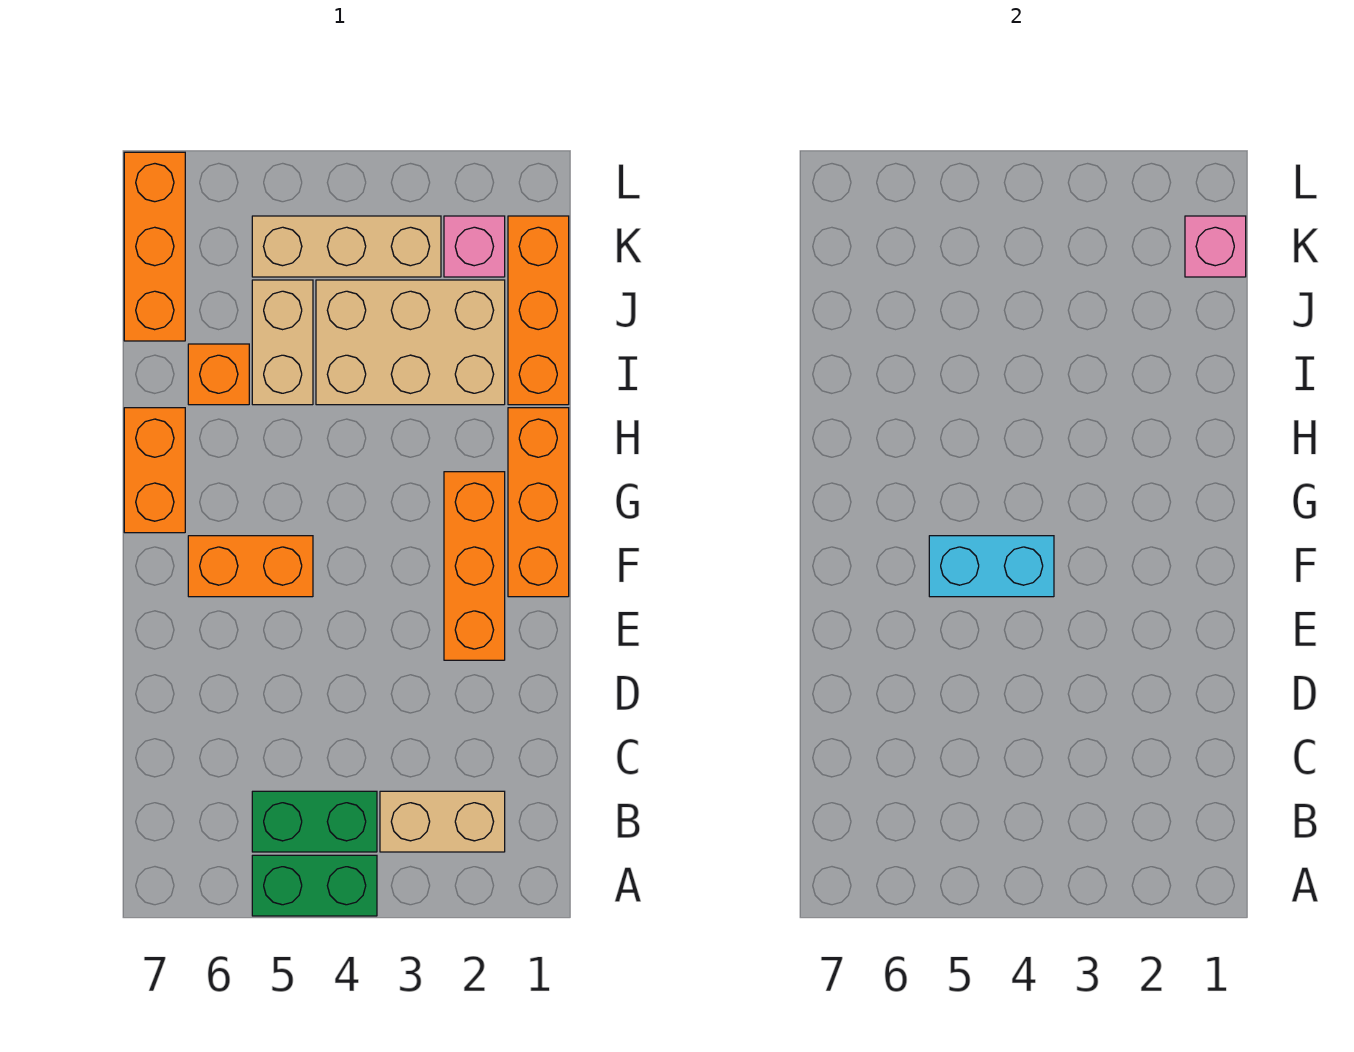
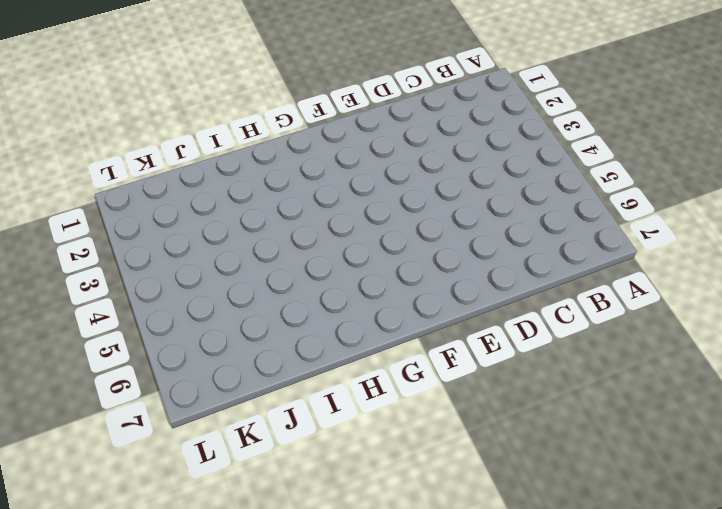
none -> green brick A4:A5 level 1
none -> tan brick B2:B3 level 1
none -> green brick B4:B5 level 1

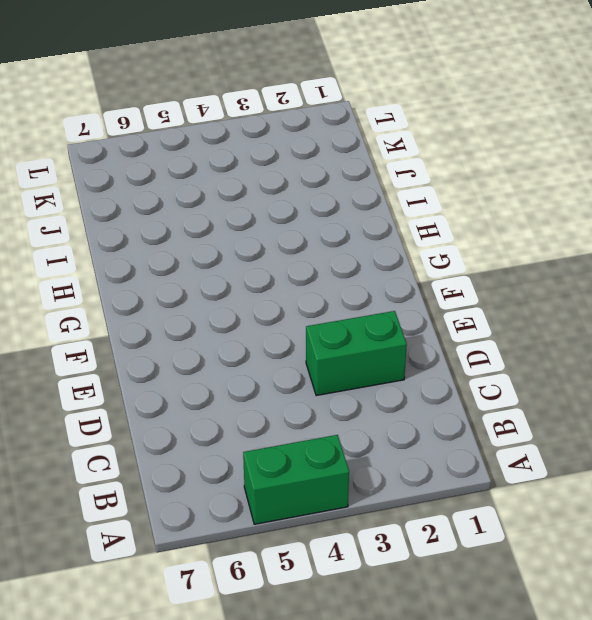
green brick D2:D3 level 1 -> green brick B4:B5 level 1
none -> tan brick B2:B3 level 1
none -> orange brick E2:G2 level 1
none -> orange brick F1:H1 level 1

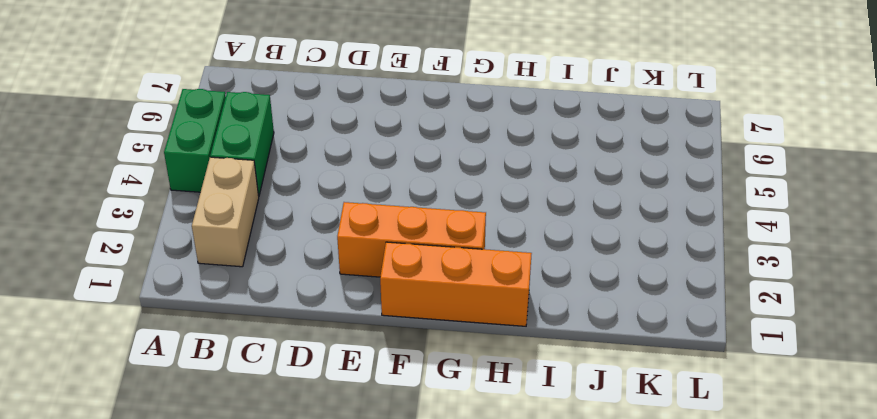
none -> orange brick F5:F6 level 1
none -> orange brick G7:H7 level 1
none -> orange brick I1:K1 level 1

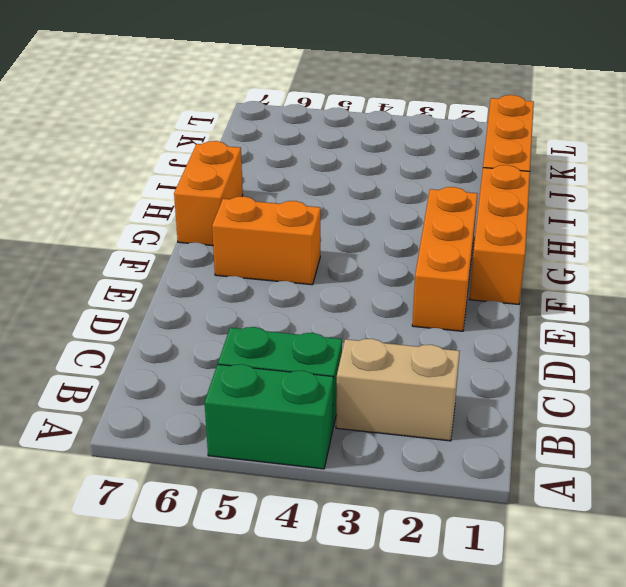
none -> tan brick I2:J4 level 1
none -> tan brick I5:J5 level 1
none -> orange brick I6 level 1

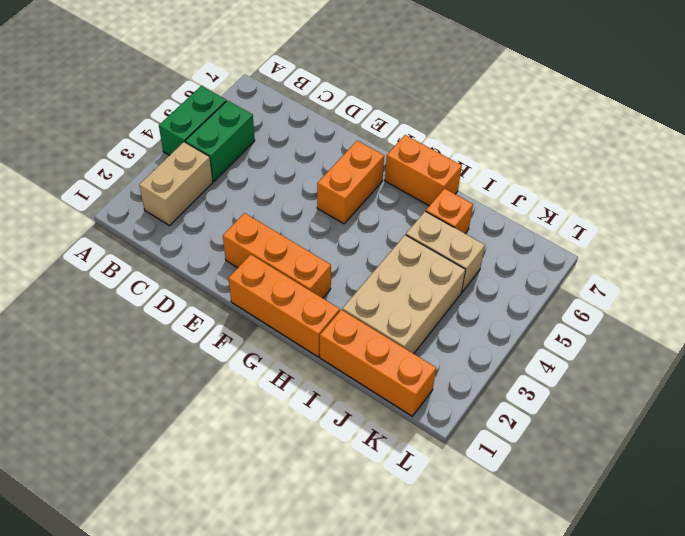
none -> orange brick J7:L7 level 1
none -> pink brick K2 level 1
none -> tan brick K3:K5 level 1

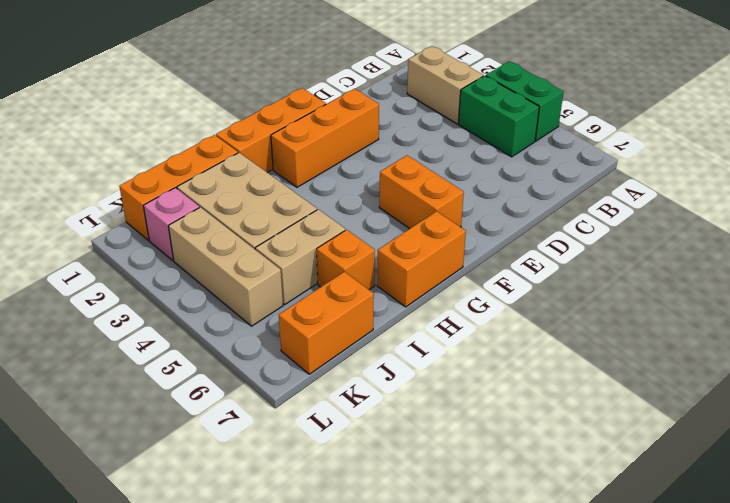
orange brick J7:K7 level 1 -> orange brick J7:L7 level 1
none -> cyan brick F4:F5 level 2
none -> pink brick K1 level 2

